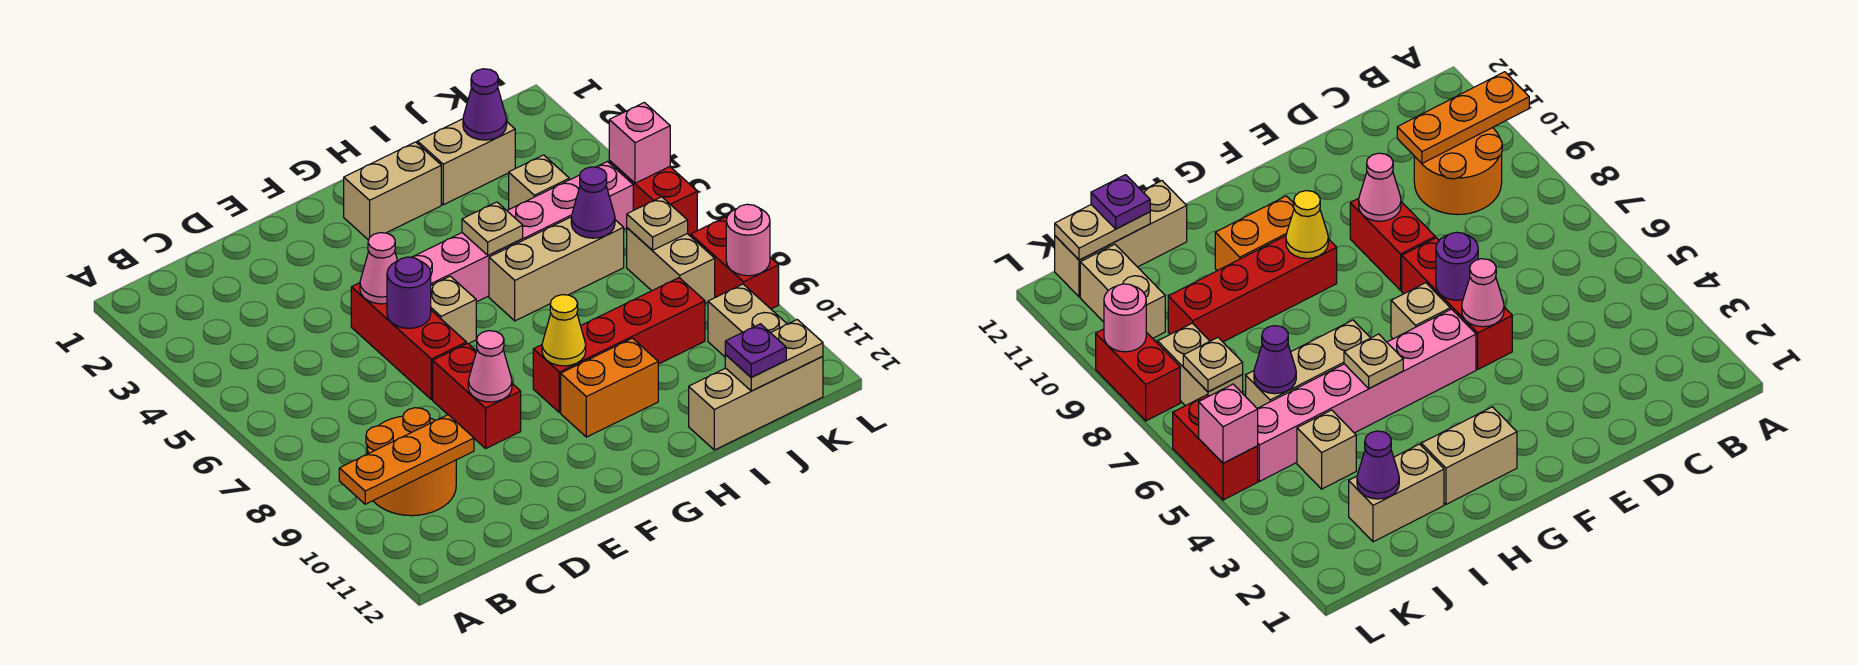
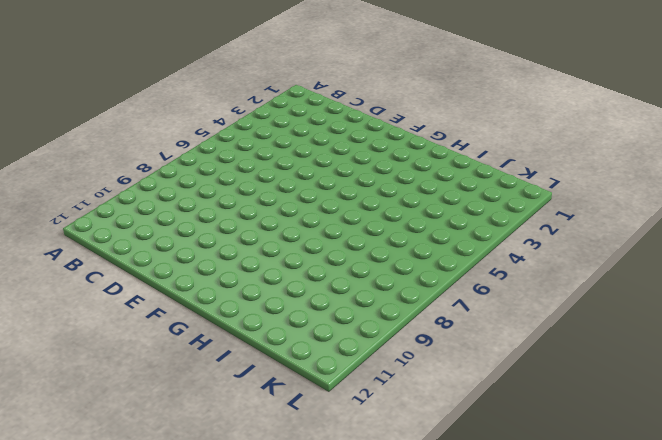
none -> orange round brick B9:C10 level 1
none -> red brick E5:E7 level 1
none -> red brick E8:E9 level 1

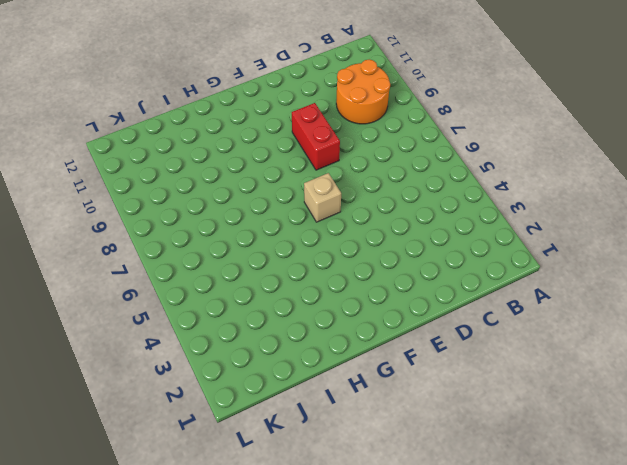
none -> red brick E5:E7 level 1
none -> pink brick F5:K5 level 1
none -> tan brick G2:H2 level 1

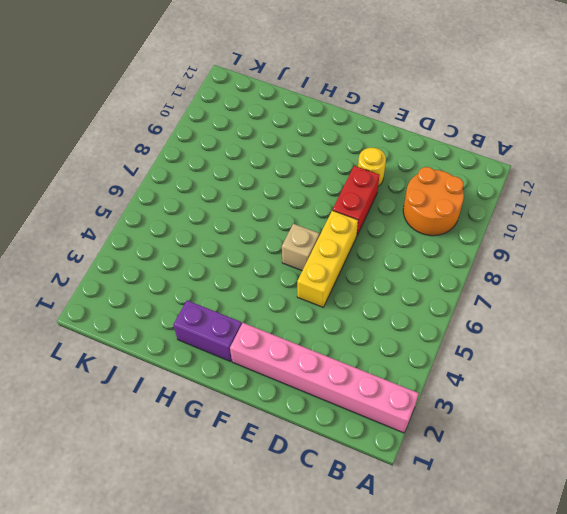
pink brick A2:F2 level 1 -> pink brick F5:K5 level 1
yellow brick E5:E7 level 1 -> red brick E5:E7 level 1
yellow round brick E10 level 1 -> none
purple brick G2:H2 level 1 -> tan brick G2:H2 level 1
none -> red brick G9:J9 level 1
none -> orange brick G10:H10 level 1
none -> tan brick H6:J6 level 1

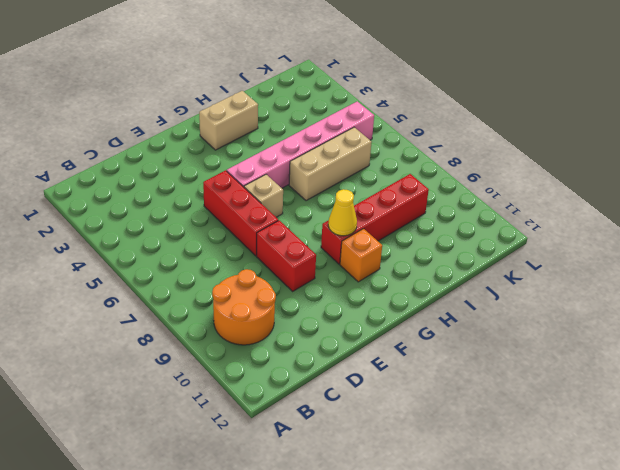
orange brick G10 level 1 -> orange brick G10:H10 level 1
none -> tan brick I2:J2 level 1
none -> tan brick I12:K12 level 1
none -> tan brick J4 level 1

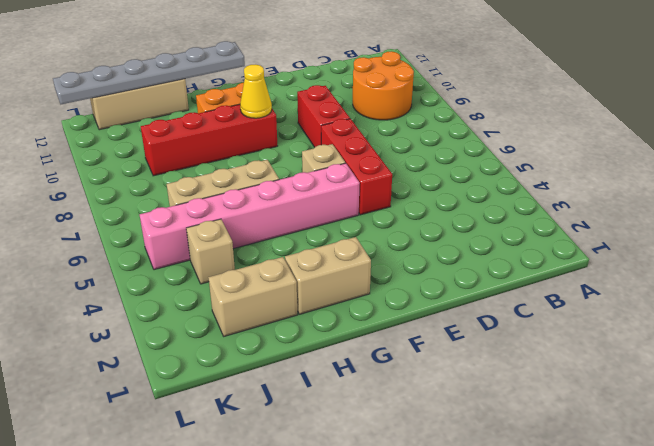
grey plate G12:L12 level 2 -> tan plate J12:K12 level 2
none -> tan brick K7:K8 level 1
none -> tan brick K10:K11 level 1
none -> red brick L5:L6 level 1

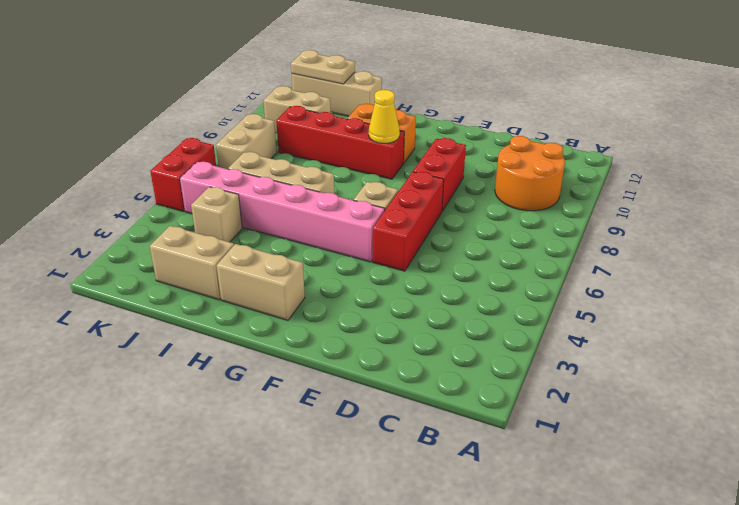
tan brick J10:K10 level 1 -> tan brick K10:K11 level 1
none -> red brick L8:L9 level 1
none -> orange plate A10:C10 level 2
none -> pink cone E5 level 2

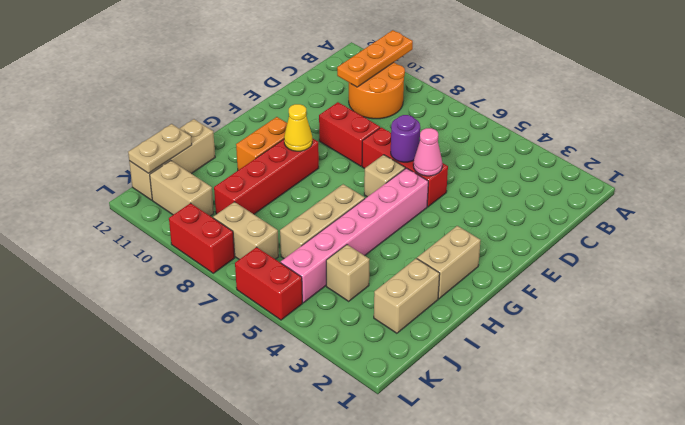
none -> pink cone E9 level 2
none -> tan plate H5 level 2
none -> purple cone J2 level 2

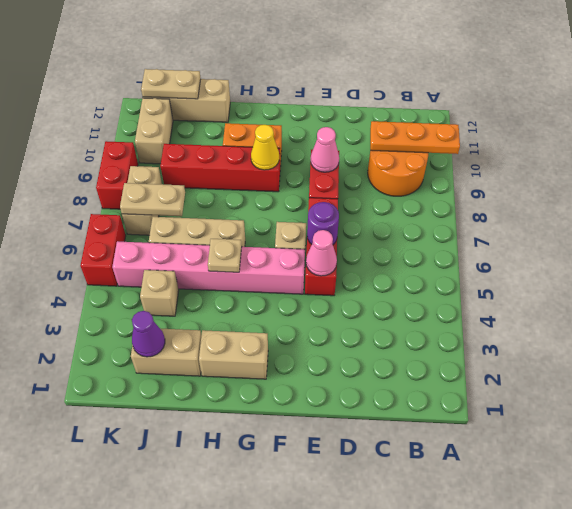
tan plate J7:K7 level 2 -> tan plate K7 level 2
none -> purple cone J6 level 2
none -> pink brick L5 level 2
none -> pink round brick L9 level 2

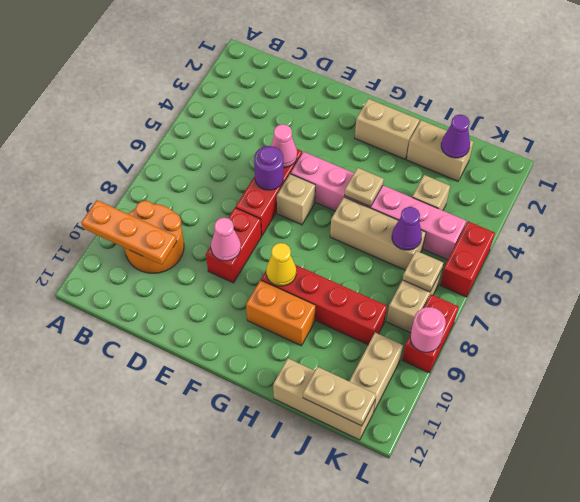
none -> pink brick L5 level 2
none -> purple plate J12 level 3

